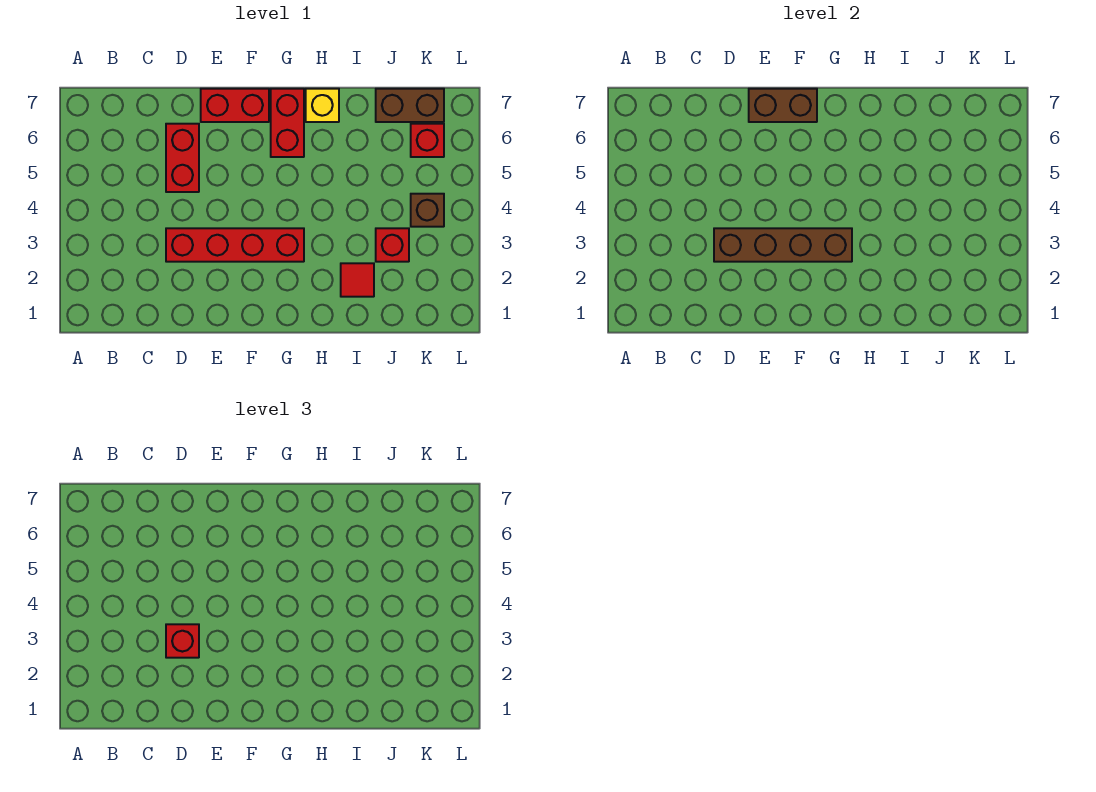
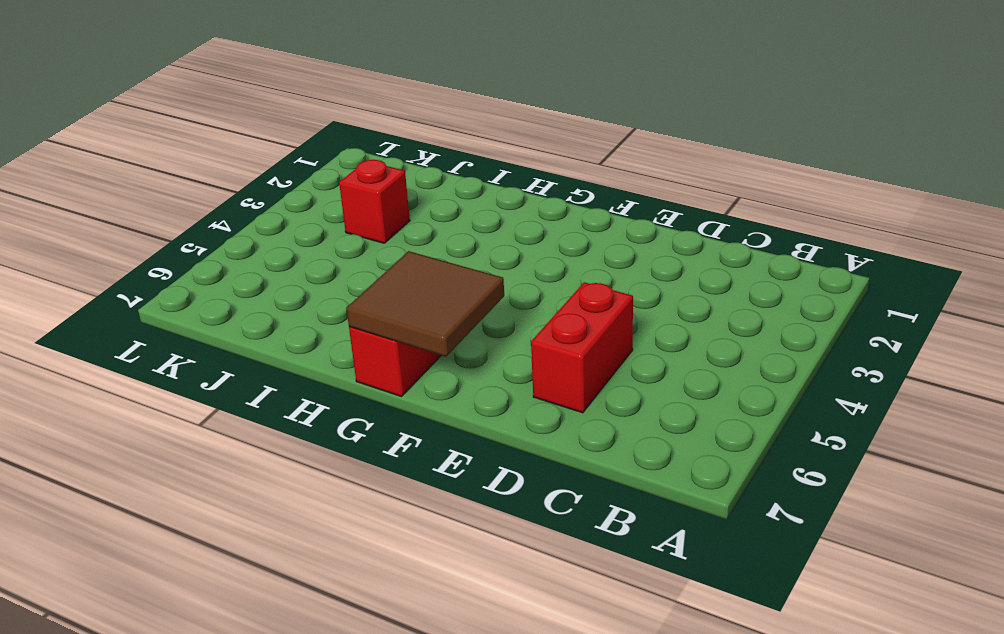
brown tile F6:G7 level 2 -> brown brick E7:F7 level 2
none -> red brick D3:G3 level 1
none -> red brick E7:F7 level 1
none -> yellow brick H7 level 1

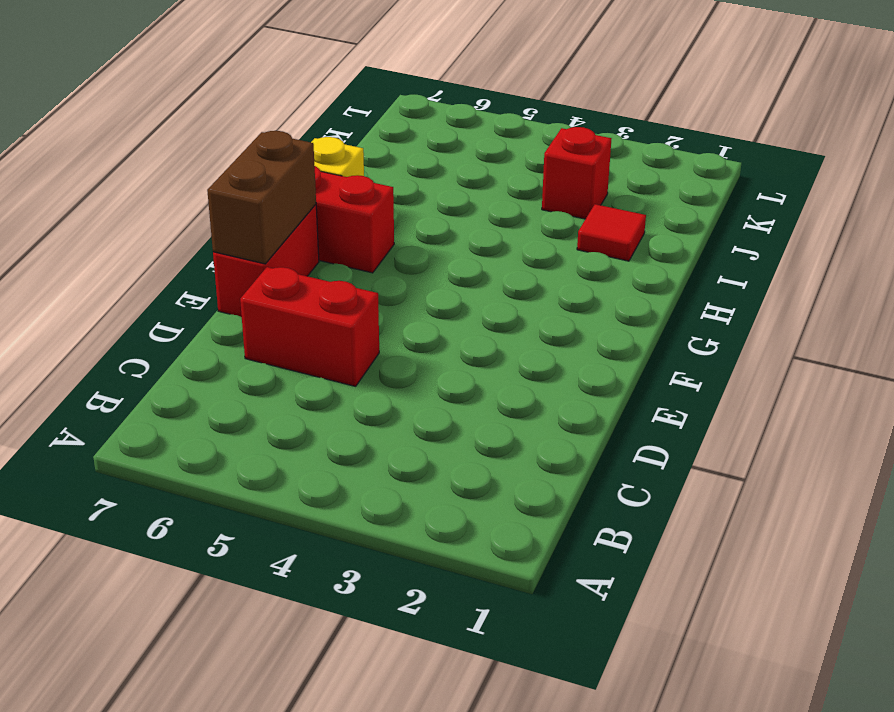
none -> red brick D3:G3 level 1
none -> brown brick J7:K7 level 1
none -> brown brick K4 level 1

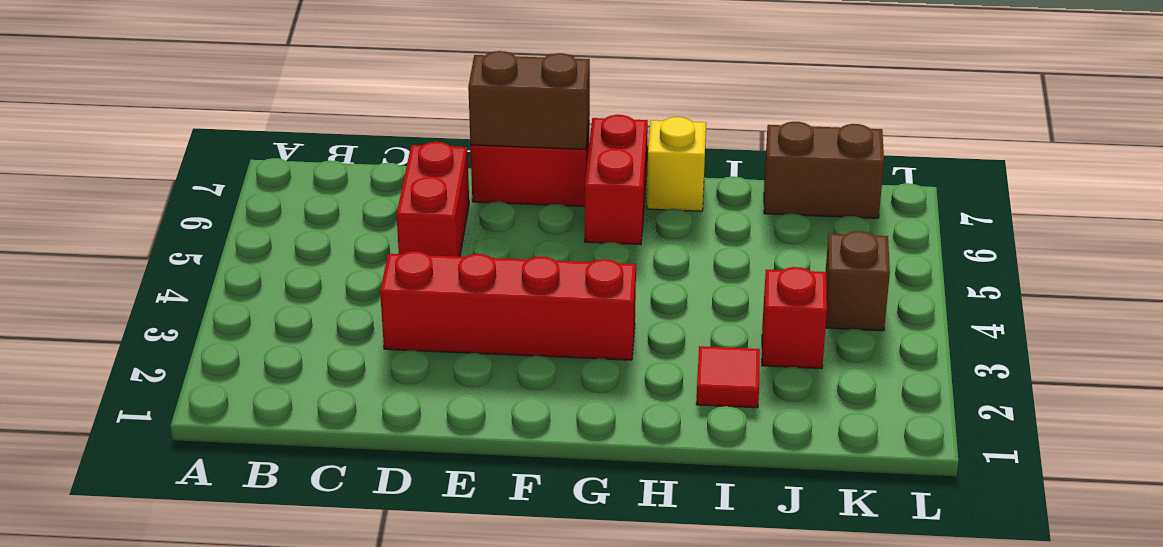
none -> red brick K6 level 1
none -> brown brick D3:G3 level 2
none -> red brick D3 level 3

